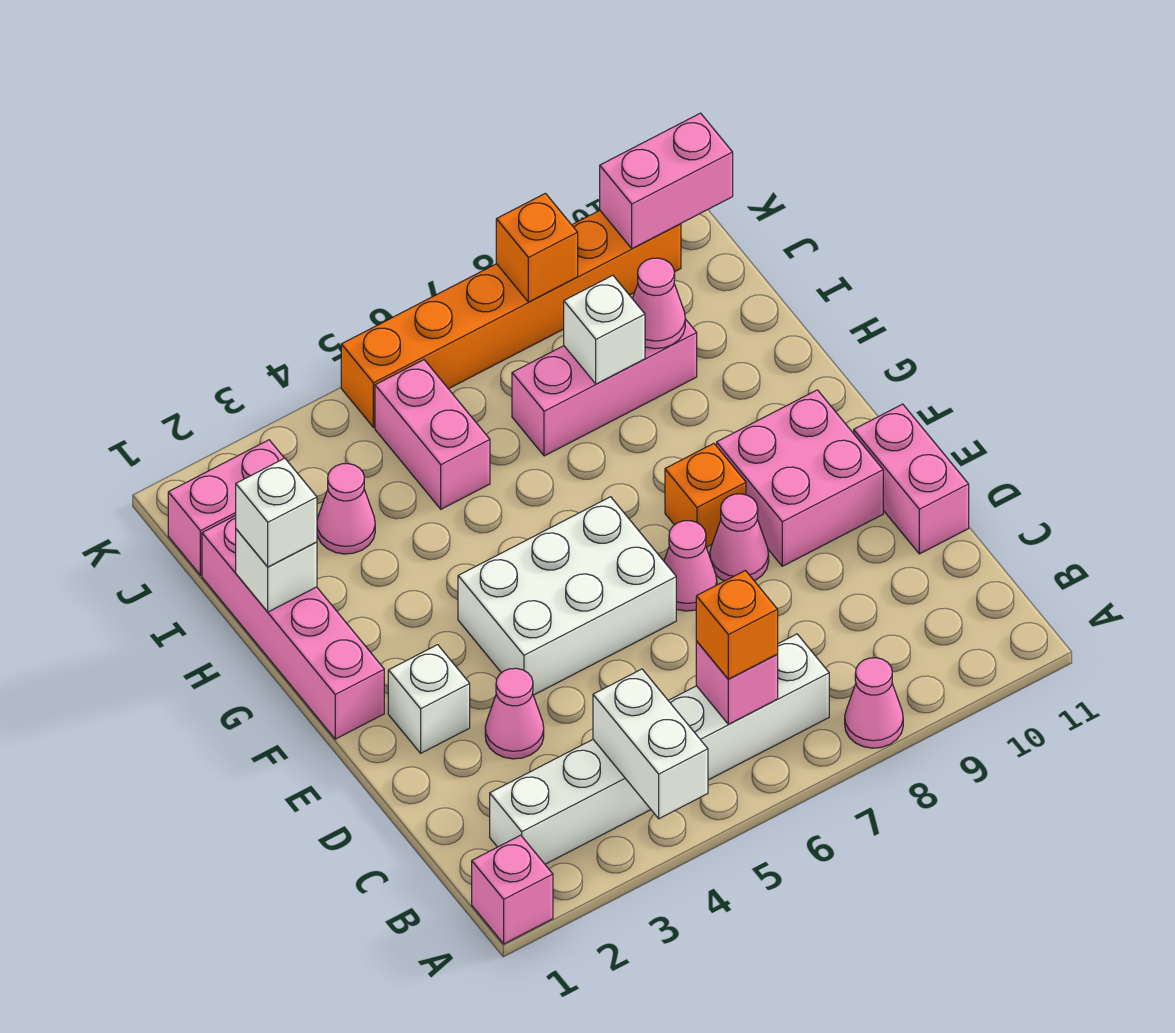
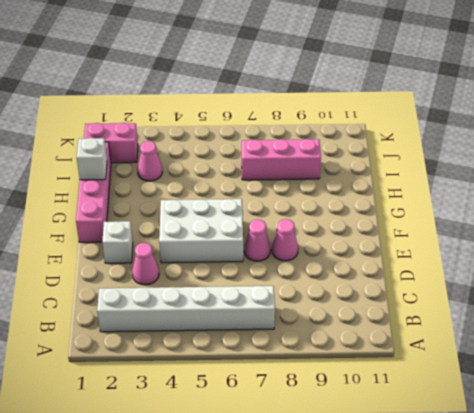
none -> pink brick A1 level 1
none -> pink cone A8 level 1
none -> pink brick D11:E11 level 1

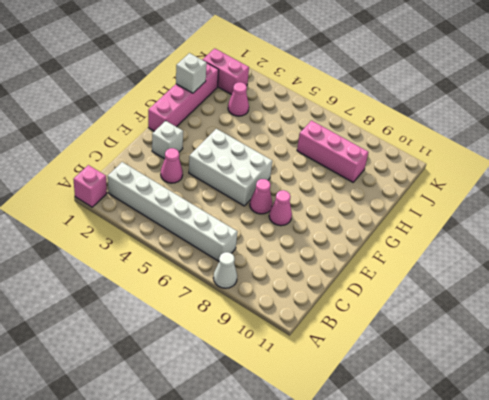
white cone A8 level 1 -> pink cone A8 level 1
none -> pink brick D11:E11 level 1
none -> pink brick E9:F10 level 1
none -> orange brick F8 level 1

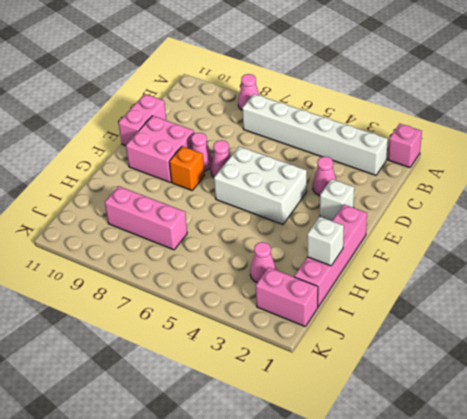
none -> pink brick I5:J5 level 1
none -> orange brick K5:K10 level 1
none -> white brick A4:B4 level 2

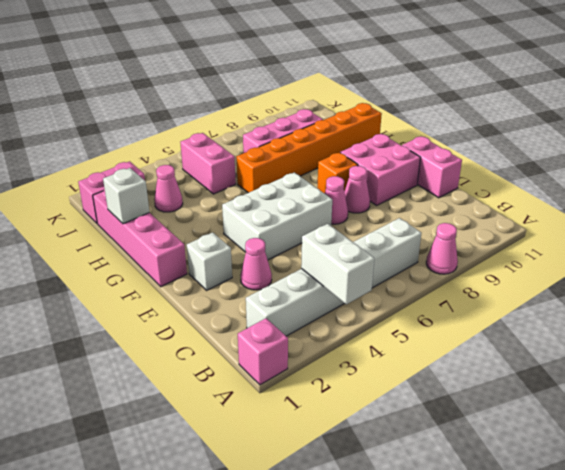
orange brick H6:H11 level 1 -> orange brick K5:K10 level 1
none -> pink brick B6 level 2
none -> white brick I8 level 2
none -> pink cone I9 level 2

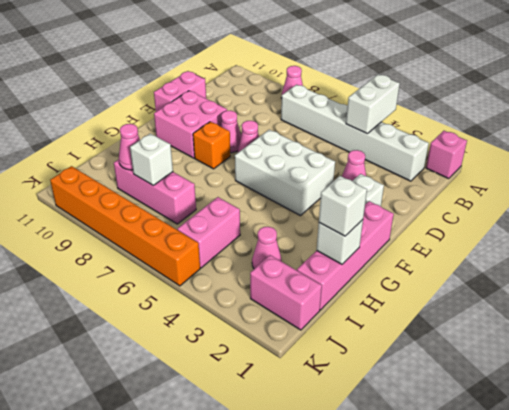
none -> pink brick B6 level 2
none -> orange brick K8 level 2
none -> pink brick K10:K11 level 2

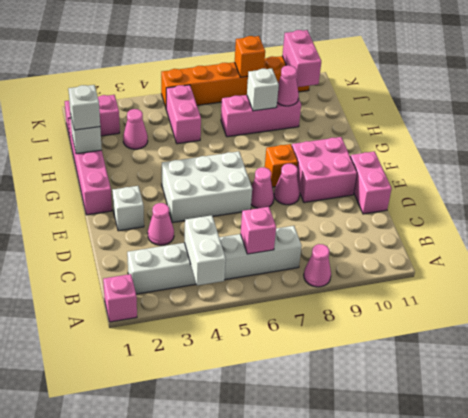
pink brick J10:K10 level 2 -> pink brick K10:K11 level 2
none -> orange brick B6 level 3

